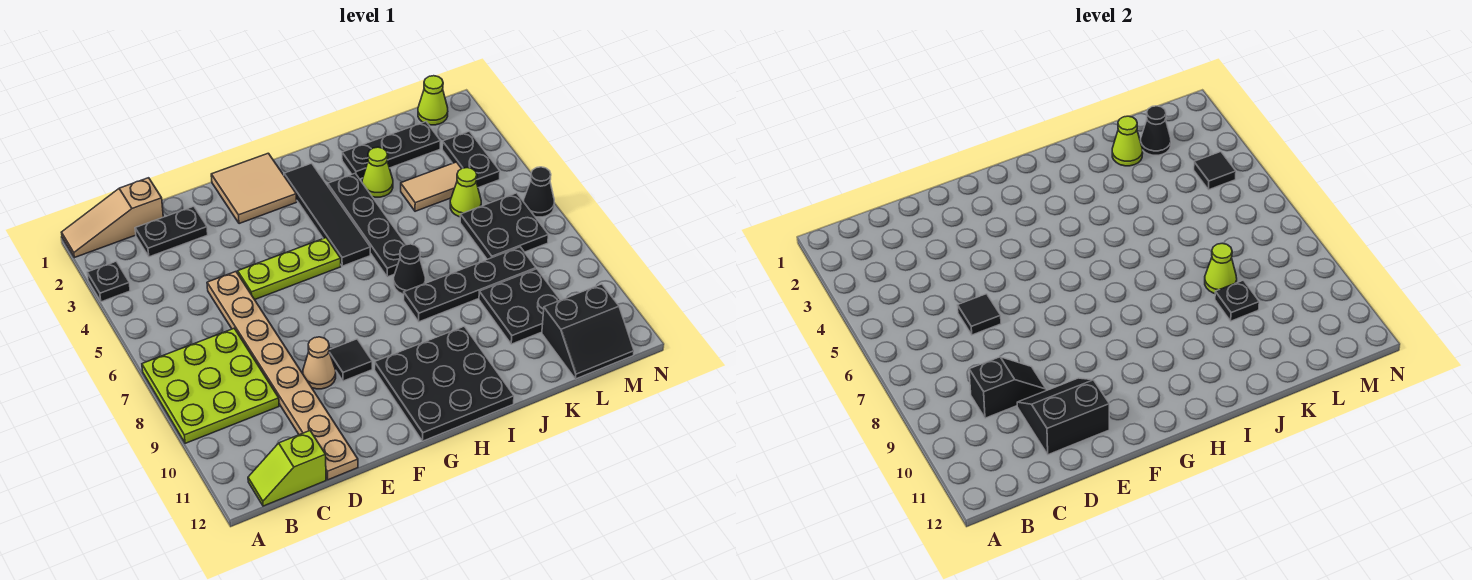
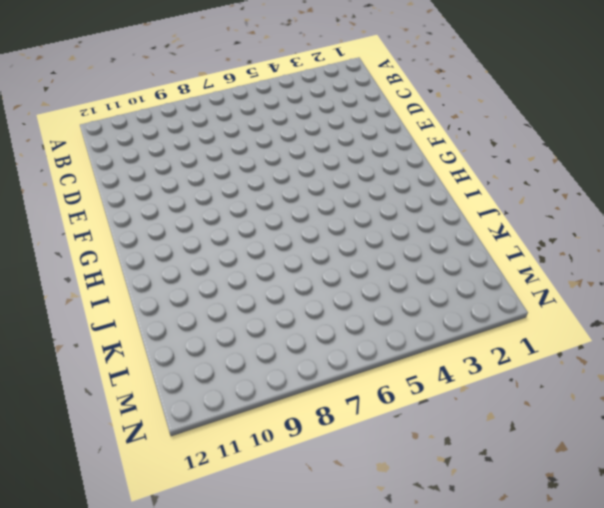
none -> tan slope A1:C1 level 1 top C
none -> black plate A3 level 1
none -> lime plate A7:C9 level 1
none -> lime slope B12:C12 level 1 top C

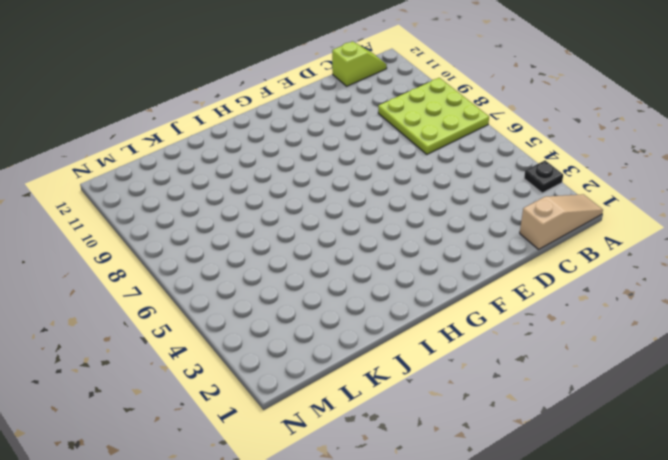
none -> black plate C2:D2 level 1
none -> tan plate D5:D12 level 1
none -> lime plate E5:G5 level 1
none -> tan cone E9 level 1

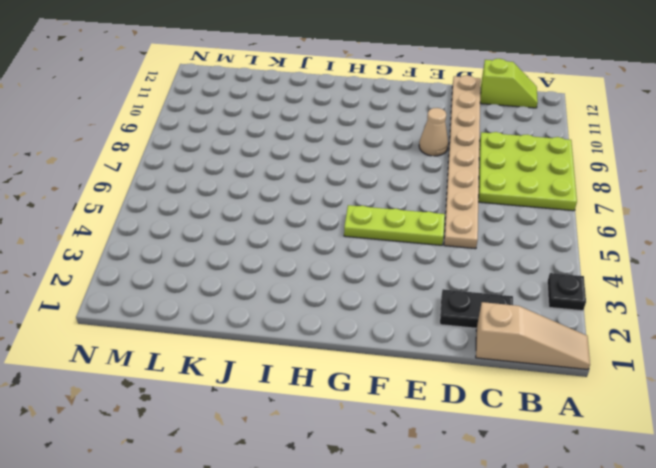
none -> tan tile F1:G2 level 1
none -> black tile F9 level 1
none -> black plate G10:I12 level 1
none -> black tile H2:H5 level 1

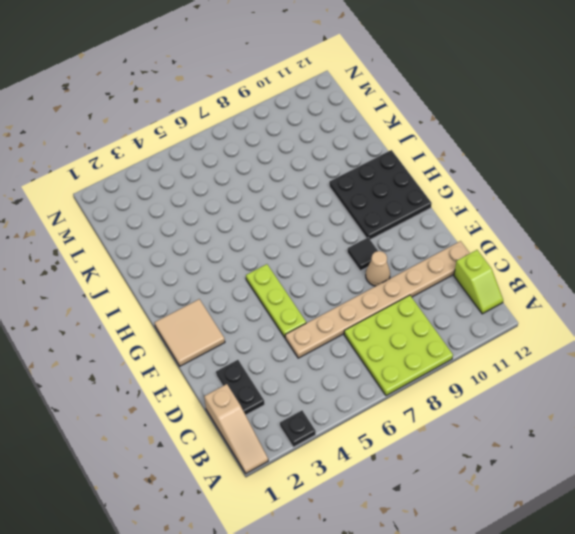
none -> black tile H2:H5 level 1
none -> black plate I3:I6 level 1
none -> black cone I7 level 1
none -> black plate I8:L8 level 1

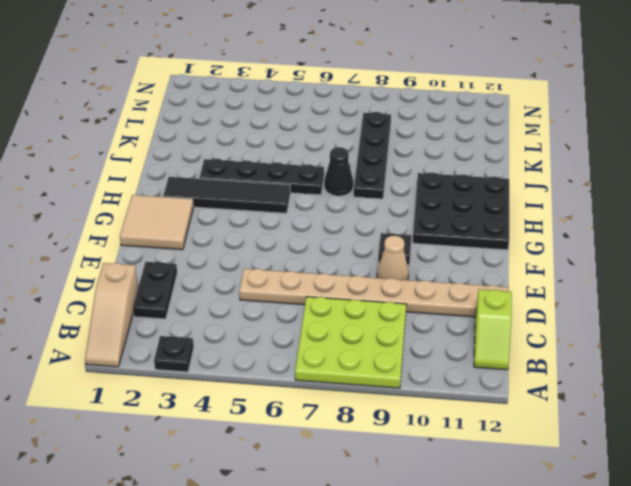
none -> lime plate E5:G5 level 1
none -> black plate J2:L2 level 1
none -> lime cone J3 level 1
none -> tan tile K4:L4 level 1

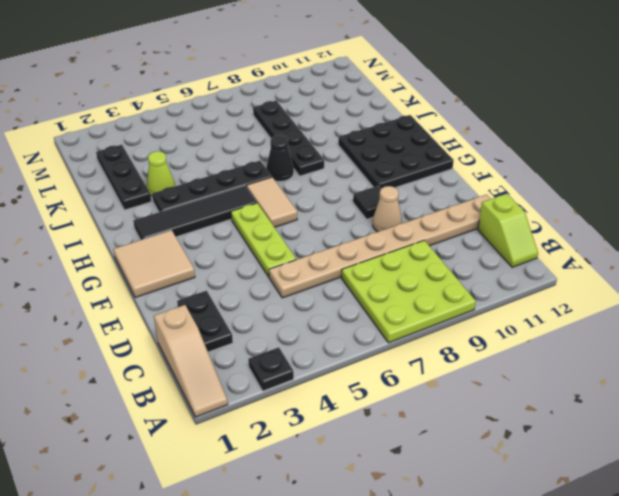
tan tile G6:H6 level 1 -> tan tile K4:L4 level 1
none -> black plate K9:L10 level 1
none -> lime cone L5 level 1
none -> black plate L6:M7 level 1
none -> black slope L11:M12 level 1 top 11

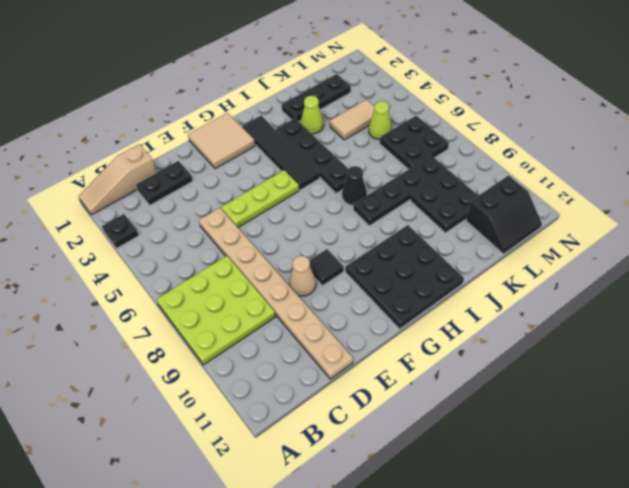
none -> lime slope B12:C12 level 1 top C
none -> lime cone M1 level 1
none -> black plate M3:M4 level 1
none -> black cone N6 level 1

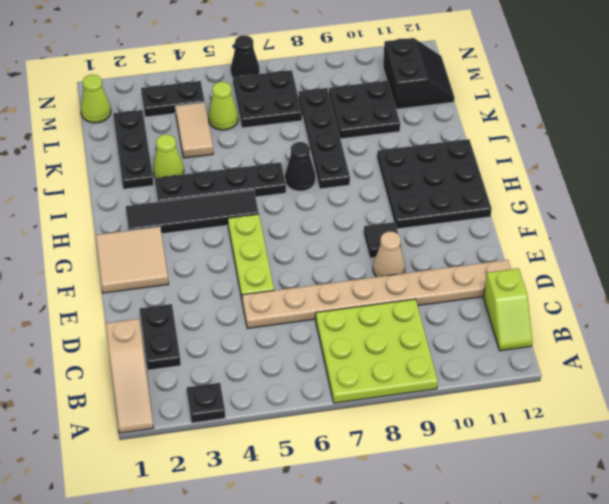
none -> black slope C9:D9 level 2 top C
none -> black tile D6 level 2
none -> black slope D10:E11 level 2 top 11
none -> lime cone K2 level 2

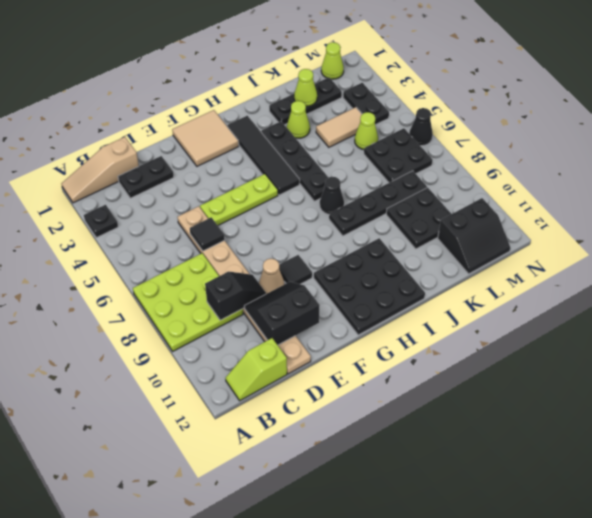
none -> lime cone K8 level 2
none -> black plate K9 level 2
none -> black cone L2 level 2
none -> black tile M4 level 2

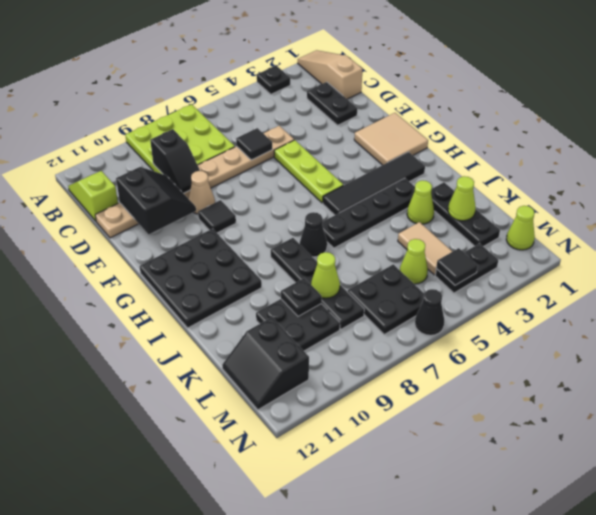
none -> black cone L2 level 2

